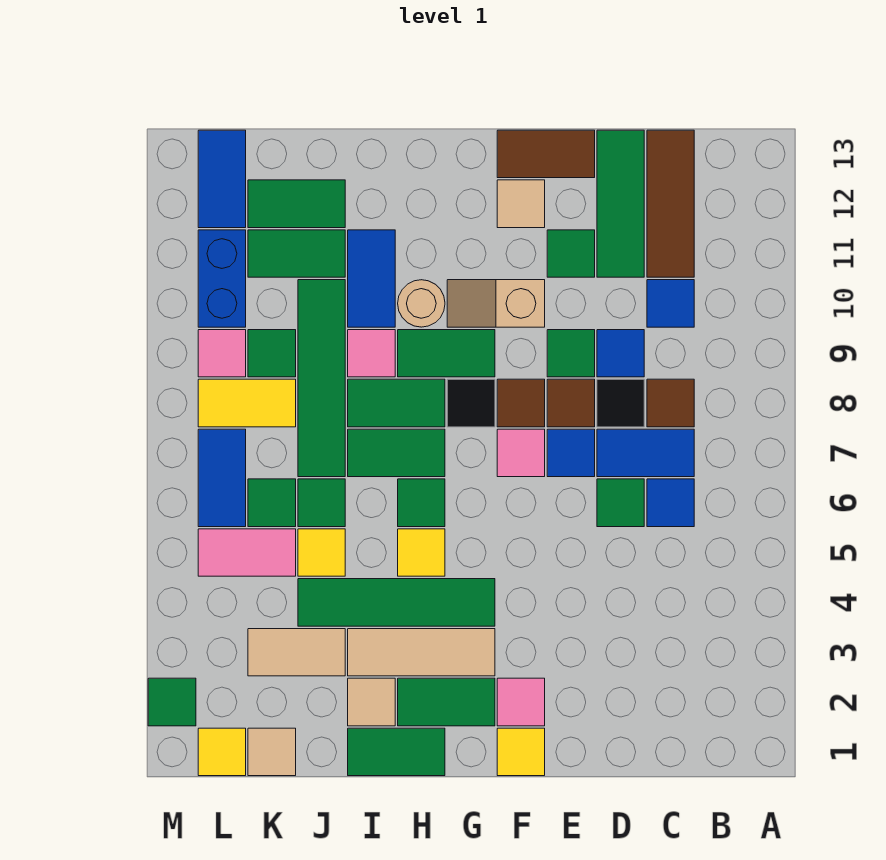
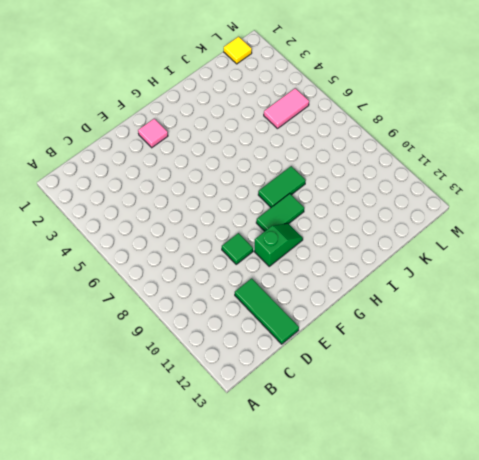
green slope F10:G10 level 1 top F -> tan slope F10:G10 level 1 top F
none -> blue tile C6 level 1
none -> blue tile C7:D7 level 1
none -> brown tile C8 level 1
none -> blue tile C10 level 1

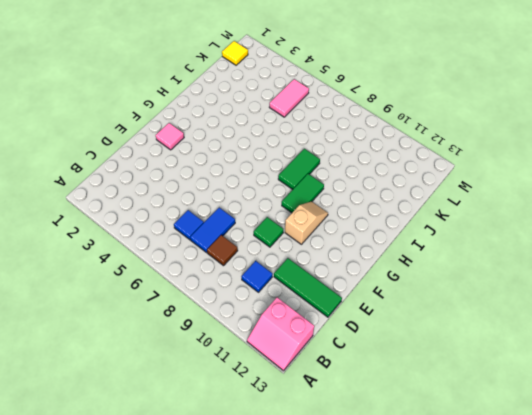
pink slope A12:B13 level 1 top B -> none
none -> brown tile C11:C13 level 1
none -> green tile D6 level 1
none -> black tile D8 level 1
none -> blue tile D9 level 1

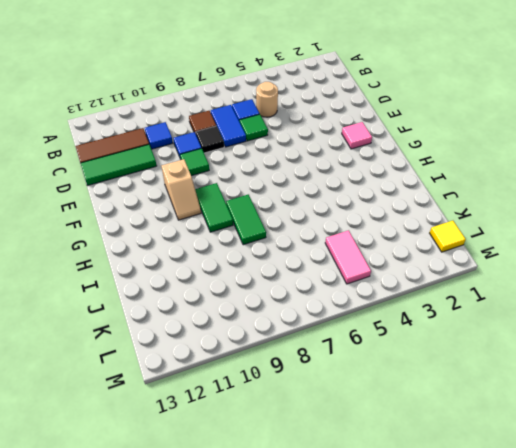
tan round brick C5 level 1 -> tan round brick H10 level 1
none -> blue tile E7 level 1
none -> brown tile E8 level 1
none -> green tile E11 level 1
none -> brown tile E13:F13 level 1

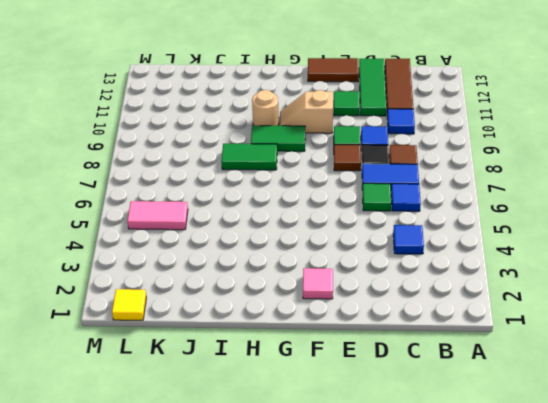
blue tile C4 level 1 -> blue tile E7 level 1
none -> yellow tile F1 level 1
none -> pink tile F7 level 1
none -> brown tile F8 level 1
none -> tan tile F12 level 1

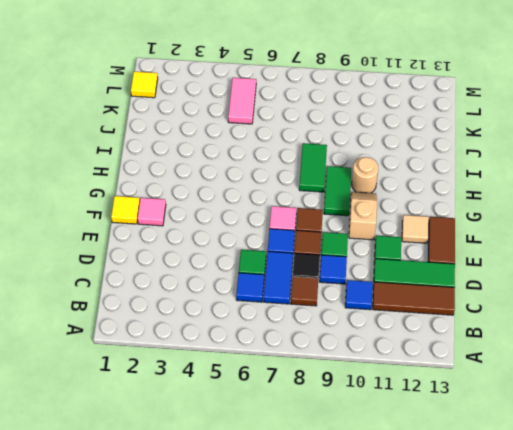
none -> green tile G2:H2 level 1
none -> tan tile G3:I3 level 1
none -> green tile G4:J4 level 1
none -> black tile G8 level 1

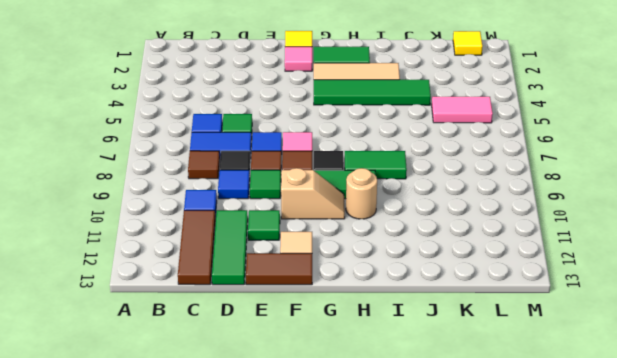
none -> green tile H1:I1 level 1
none -> yellow tile H5 level 1
none -> green tile H6 level 1
none -> green tile H7:I7 level 1

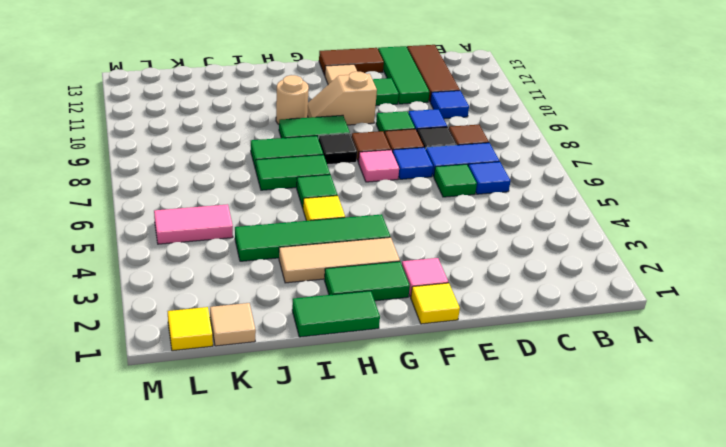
none -> tan tile I2 level 1
none -> pink tile I9 level 1
none -> blue tile I10:I11 level 1
none -> tan tile J3:K3 level 1

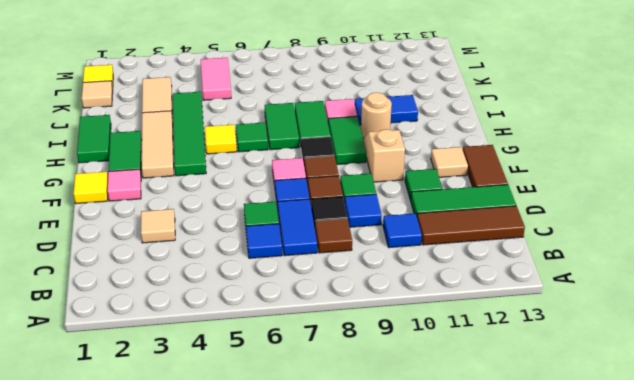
tan tile D3 level 1 -> tan tile I2 level 1
none -> yellow tile J5 level 1
none -> green tile J6 level 1
none -> green tile J7:J10 level 1
none -> green tile J11:K11 level 1

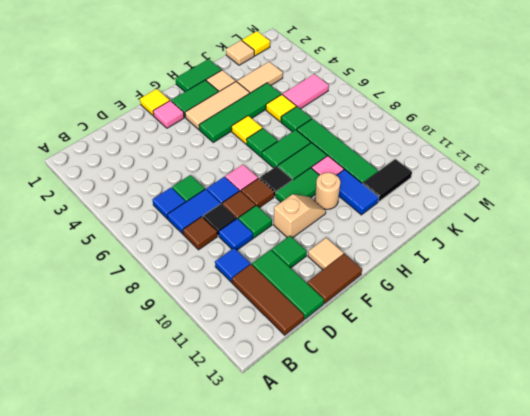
black tile J11:K11 level 1 -> green tile J11:K11 level 1
none -> green tile J12:K12 level 1
none -> green tile K6 level 1
none -> yellow tile K8:L8 level 1
none -> green tile K9 level 1

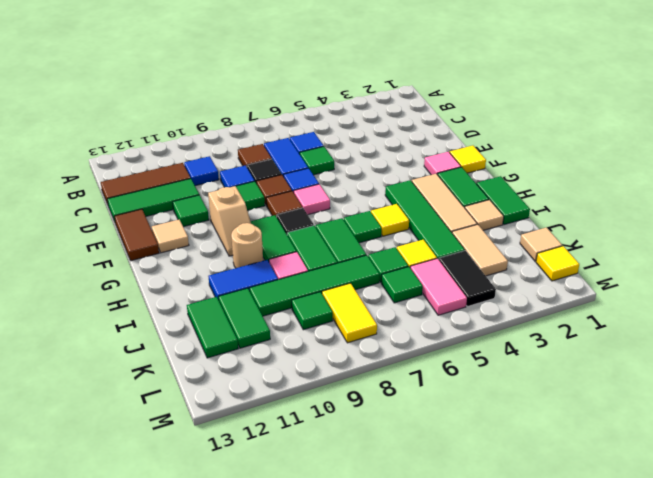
black tile K4:L4 level 1 -> none
none -> blue tile L6:L7 level 1
none -> pink tile L9 level 1
none -> blue brick L10:L11 level 1
none -> blue tile L12:L13 level 1

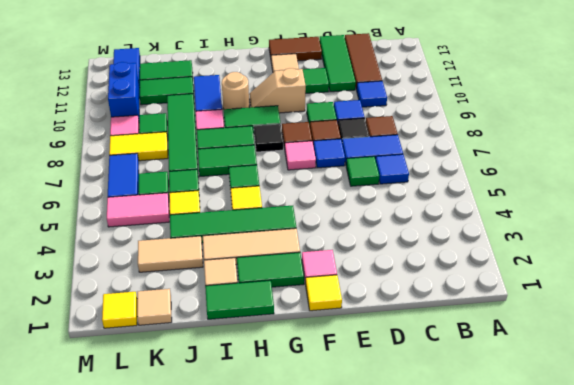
none -> green tile M2 level 1

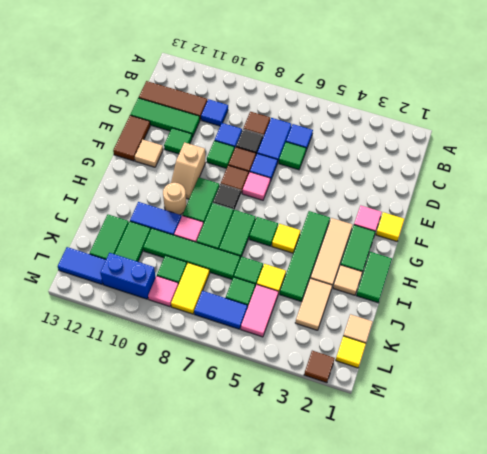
brown tile M2 level 1 -> green tile M2 level 1

